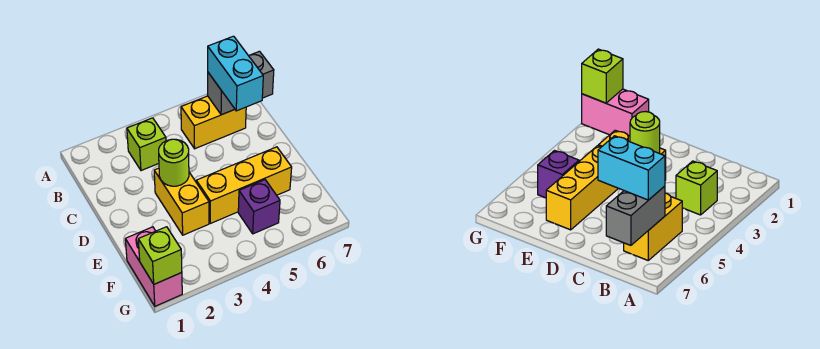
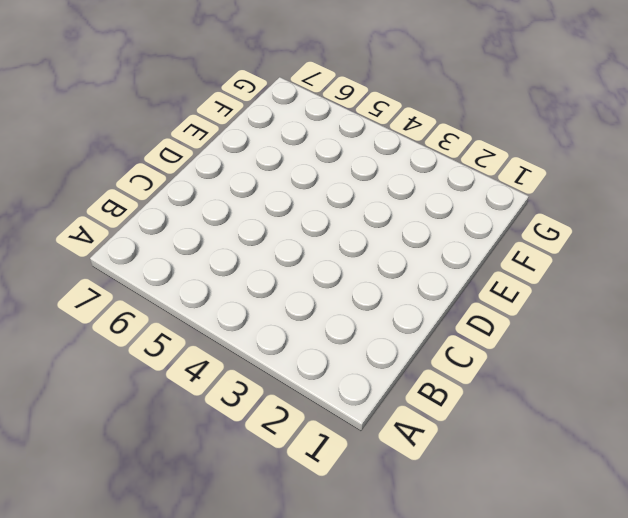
none -> lime brick B3 level 1
none -> yellow brick B5:B6 level 1

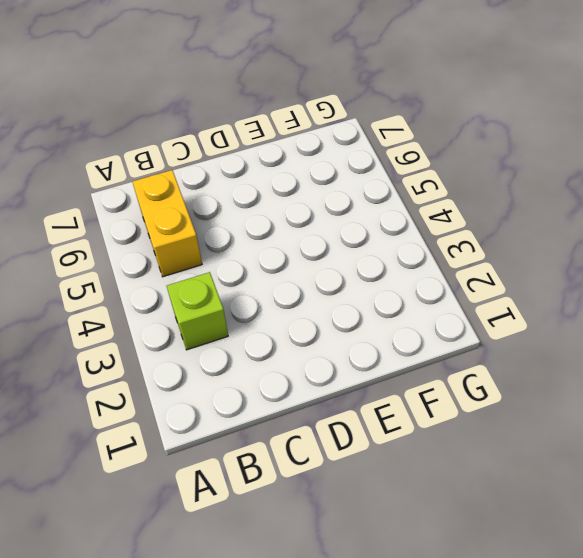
none -> yellow brick D3:E3 level 1
none -> yellow brick E4:E6 level 1

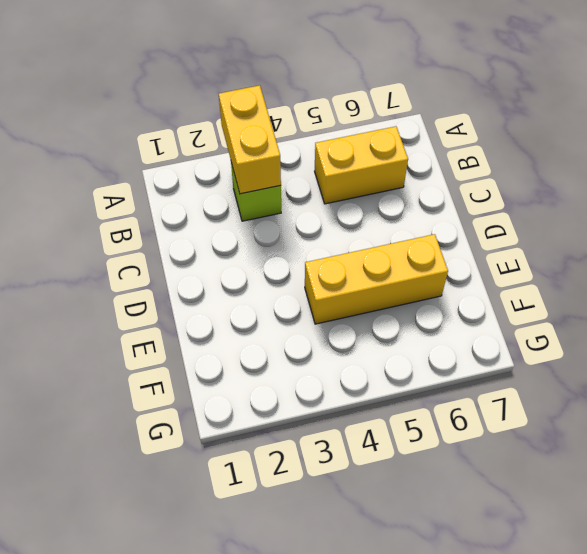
yellow brick A3:B3 level 2 -> yellow brick D3:E3 level 1
none -> pink brick F1:G1 level 1
none -> purple brick F5 level 1

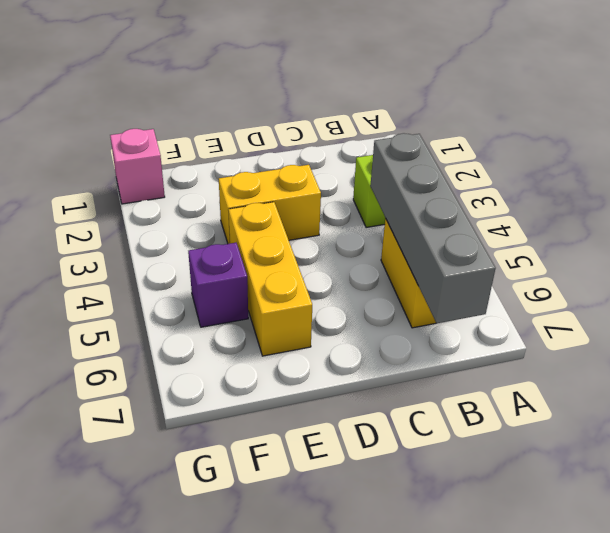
grey brick B4:B7 level 2 -> grey brick B6:B7 level 2
pink brick G1 level 1 -> pink brick F1:G1 level 1
none -> lime round brick D3 level 2
none -> lime brick G1 level 2

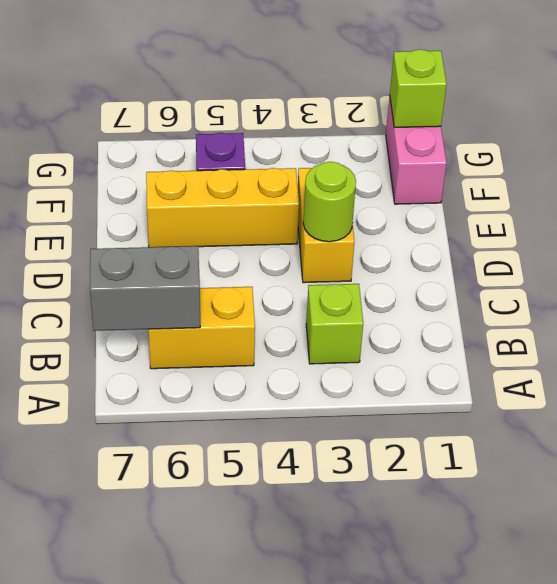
none -> cyan brick B6:C6 level 3

